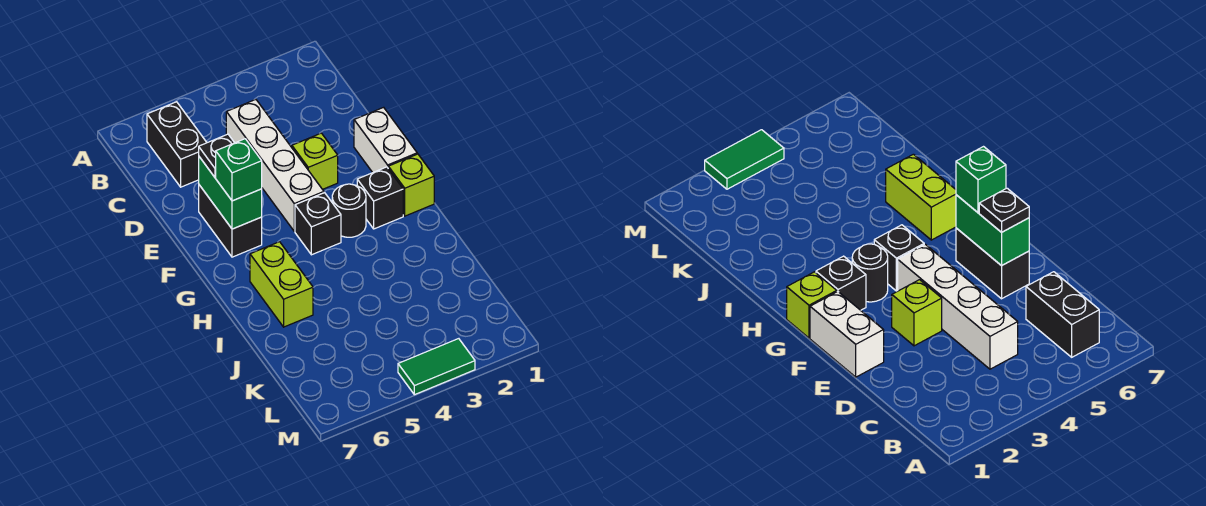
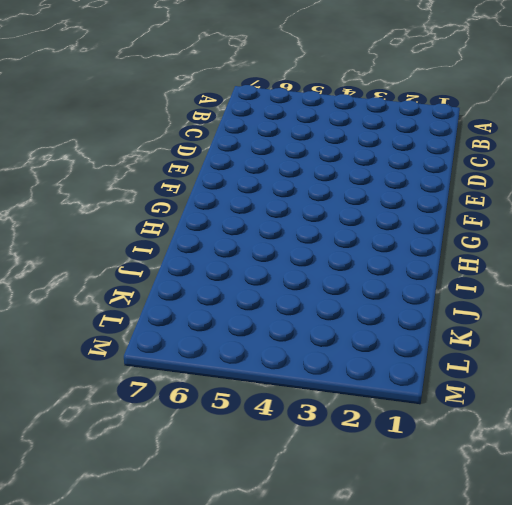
none -> black brick B6:C6 level 1
none -> white brick C4:F4 level 1
none -> white brick E1:F1 level 1

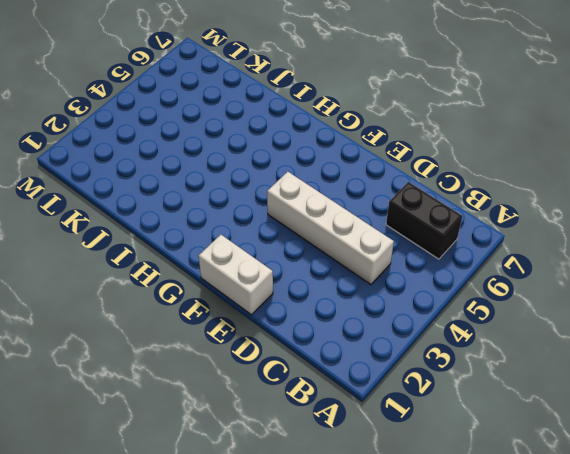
none -> lime brick E3 level 1
none -> black brick E6:F6 level 1
none -> lime brick G1 level 1

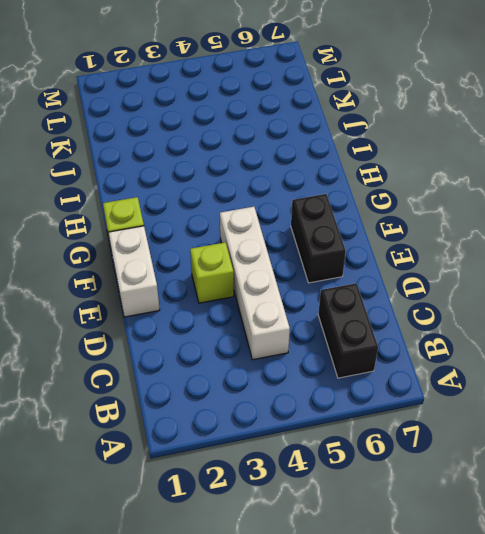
none -> black brick G2 level 1
none -> black round brick G3 level 1
none -> black brick G4 level 1

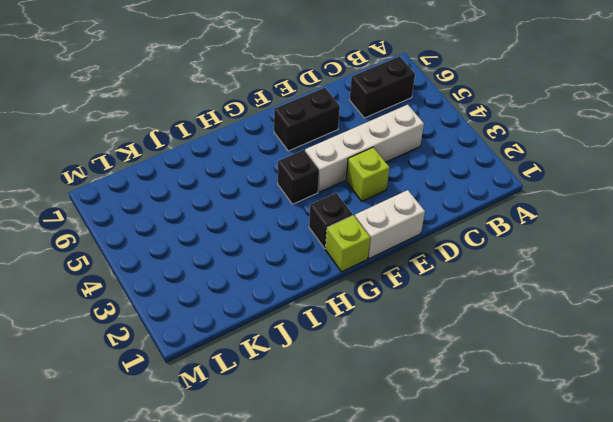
none -> black round brick G3 level 1
none -> lime brick H6:I6 level 1
none -> green tile M3:M4 level 1

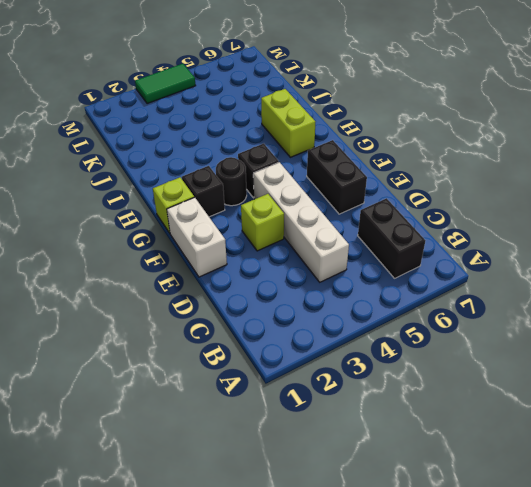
none -> green brick E6:F6 level 2
none -> black plate E6 level 3
none -> green brick F6 level 3

